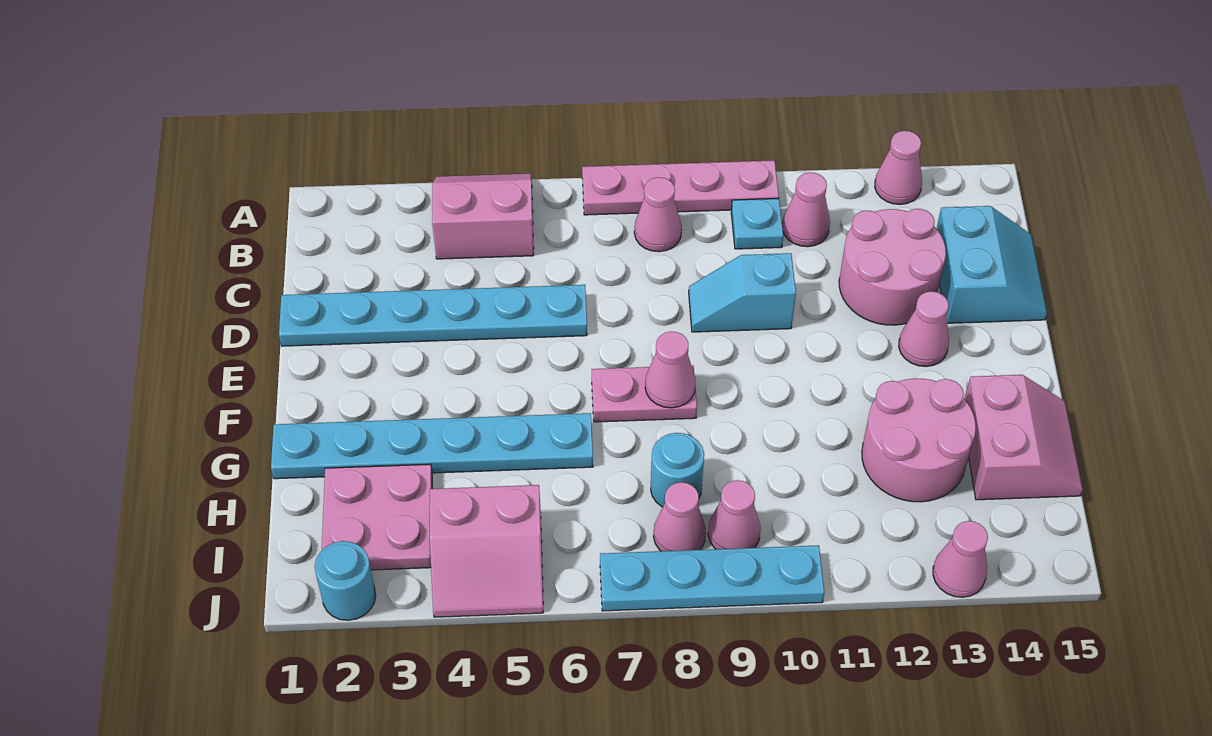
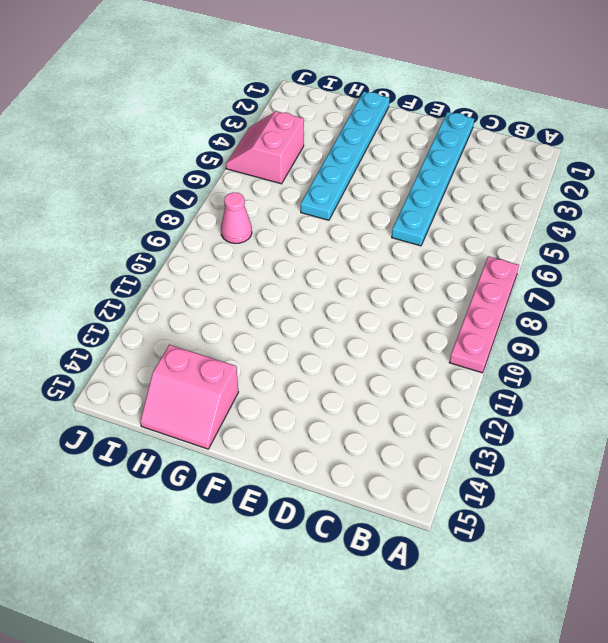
none -> pink slope A4:B5 level 1 top B
none -> pink cone A13 level 1
none -> pink cone B8 level 1

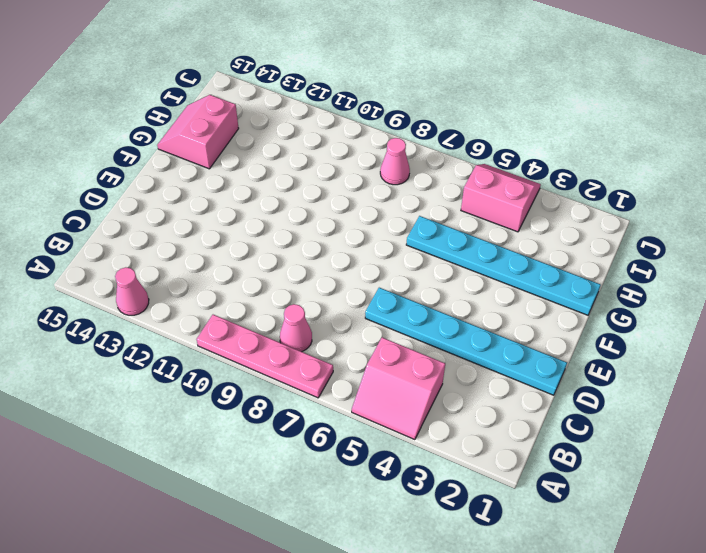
none -> cyan plate B10 level 1
none -> pink cone B11 level 1
none -> pink round brick C12:D13 level 1

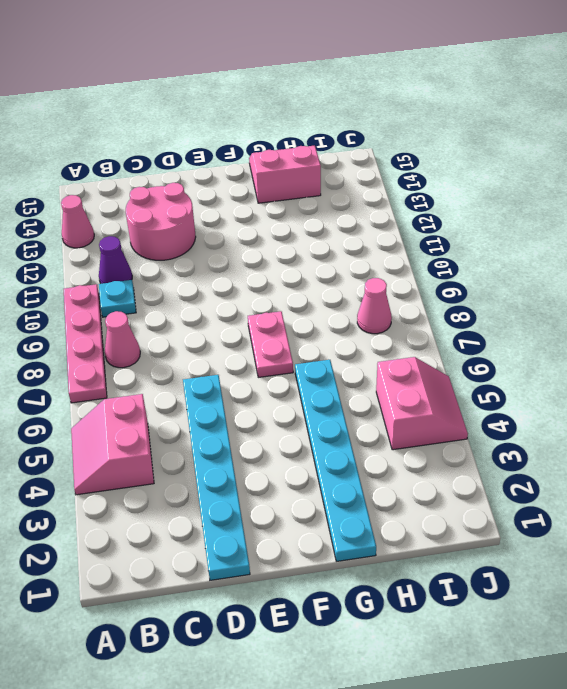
purple cone B11 level 1 -> pink cone B11 level 1
none -> cyan slope C14:D15 level 1 top 14
none -> cyan slope D9:D10 level 1 top 10
none -> pink cone E13 level 1

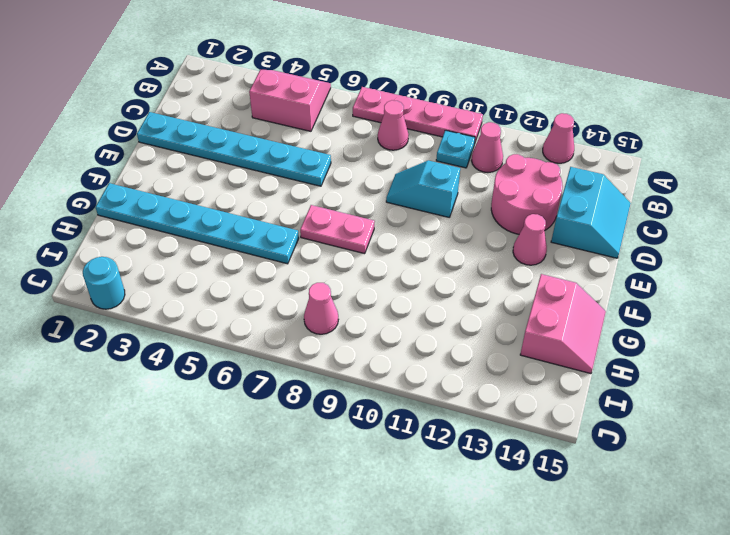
none -> pink round brick G12:H13 level 1
none -> pink plate H2:I3 level 1
none -> cyan round brick H8 level 1

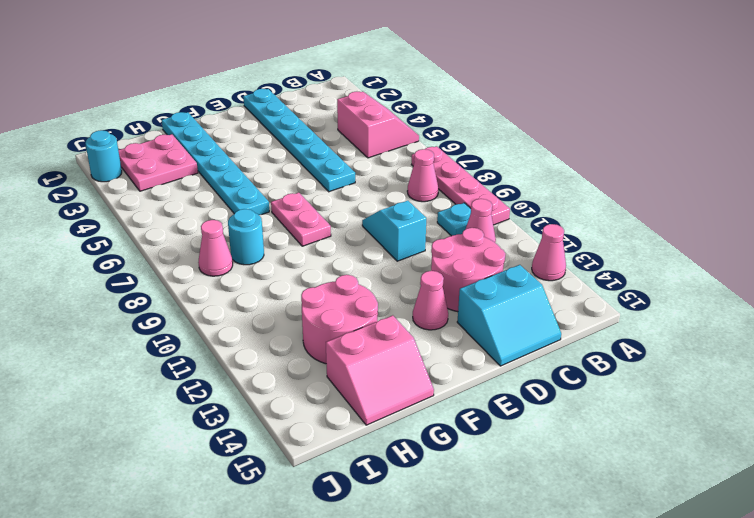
none -> pink slope I4:J5 level 1 top I
none -> pink cone I9 level 1
none -> cyan plate J7:J10 level 1

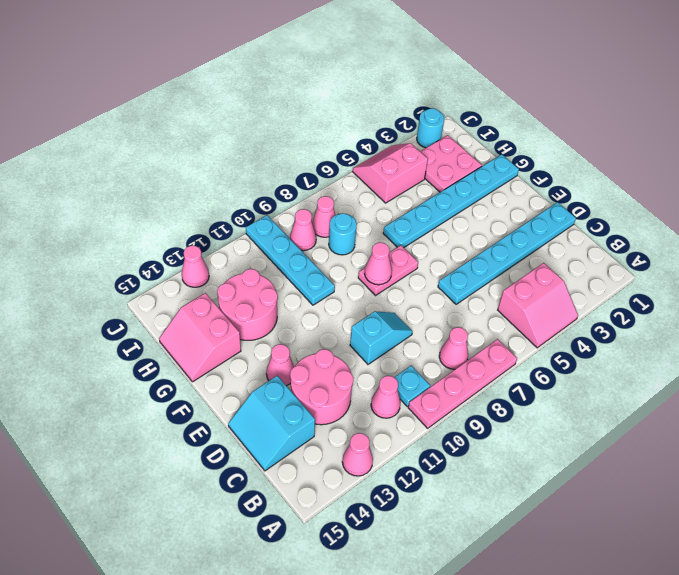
cyan plate G10:J10 level 1 -> cyan plate J7:J10 level 1

